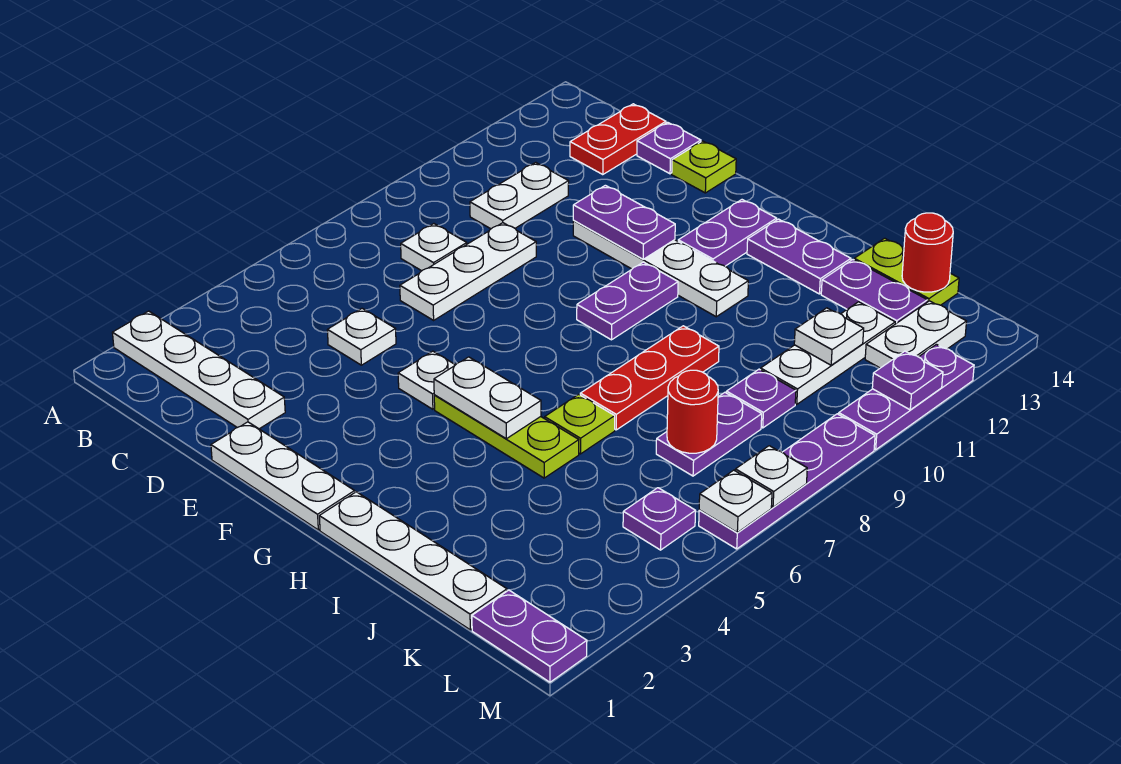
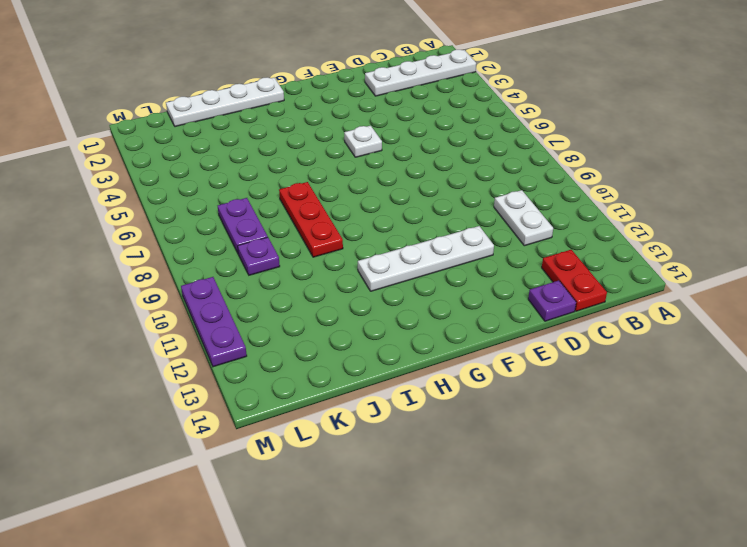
none -> white plate C8 level 1
none -> white plate D5 level 1
none -> white plate D7:D9 level 1
none -> white plate E1:G1 level 1

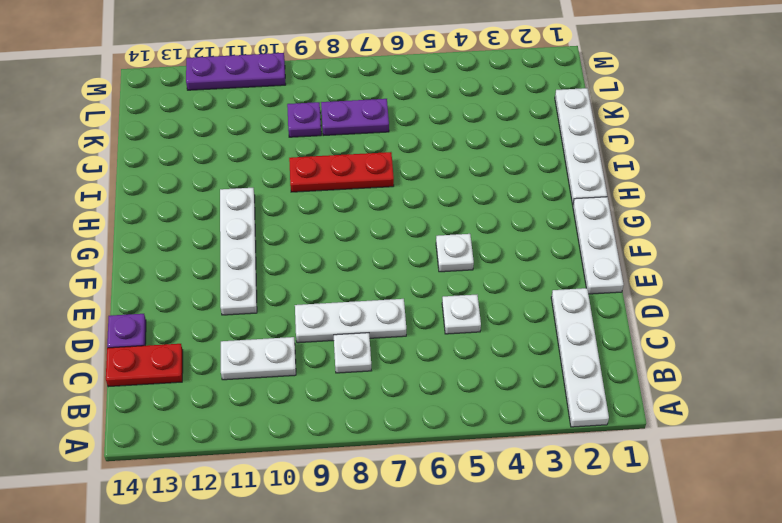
none -> lime plate E14 level 1
none -> lime plate G5:I5 level 1
none -> purple plate G9:G10 level 1
none -> purple plate G12:G13 level 1

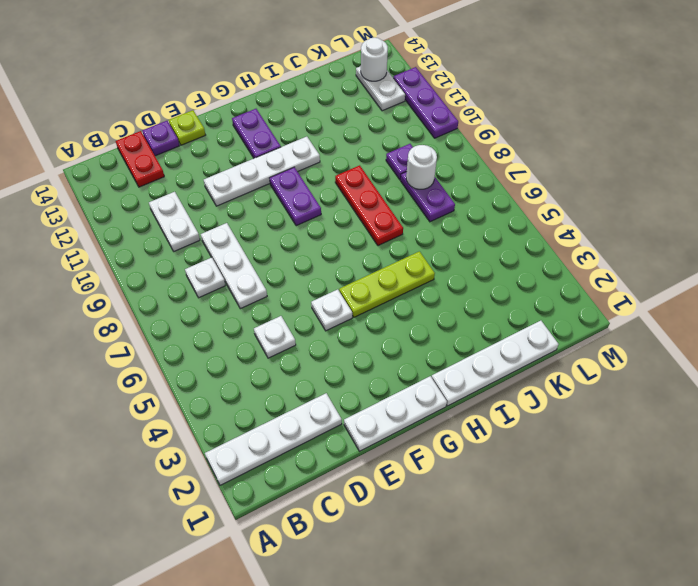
white round brick K8 level 2 -> none
white round brick L13 level 2 -> none
none -> purple plate H13:I13 level 1
none -> lime plate I6 level 1
none -> purple plate J13:K13 level 1
none -> lime plate J14:K14 level 1

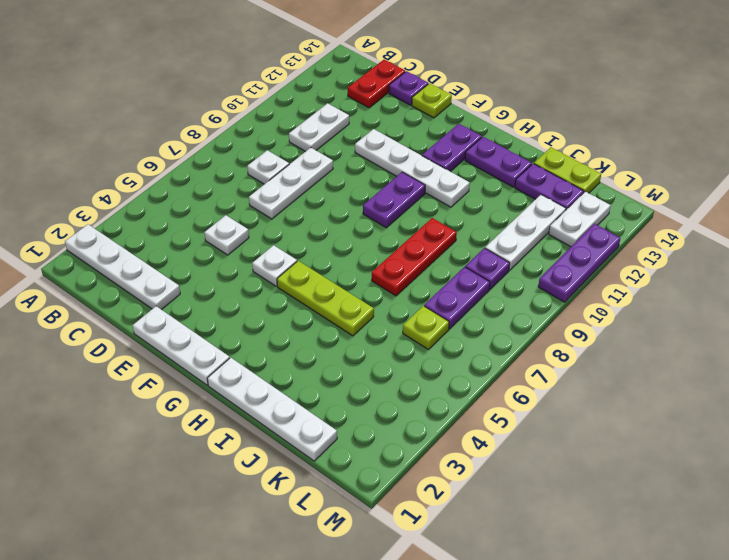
lime plate K6 level 1 -> lime plate I6 level 1
none -> purple plate L1:M1 level 1
none -> purple plate L5 level 1
none -> purple plate M6:M9 level 1
none -> purple plate E11:F11 level 2

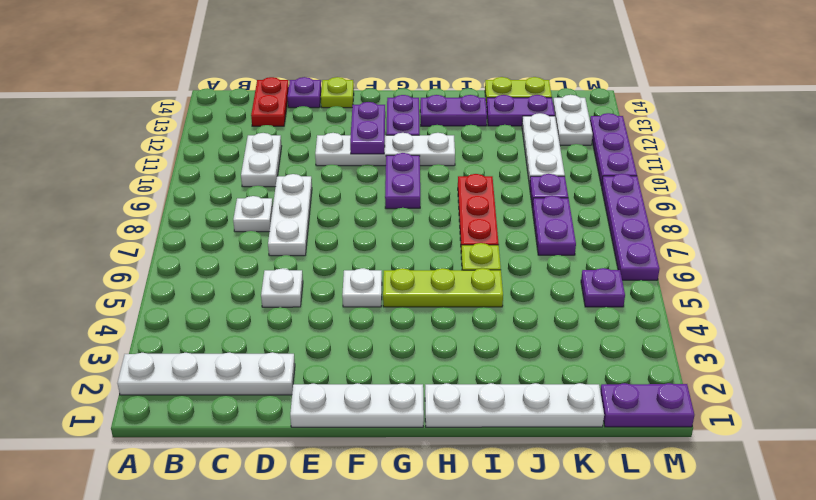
purple plate F11:F12 level 2 -> purple plate E11:F11 level 2
none -> white plate G5:H5 level 2
none -> red round brick K7 level 2
none -> white plate K11 level 2
none -> red round brick K14 level 2

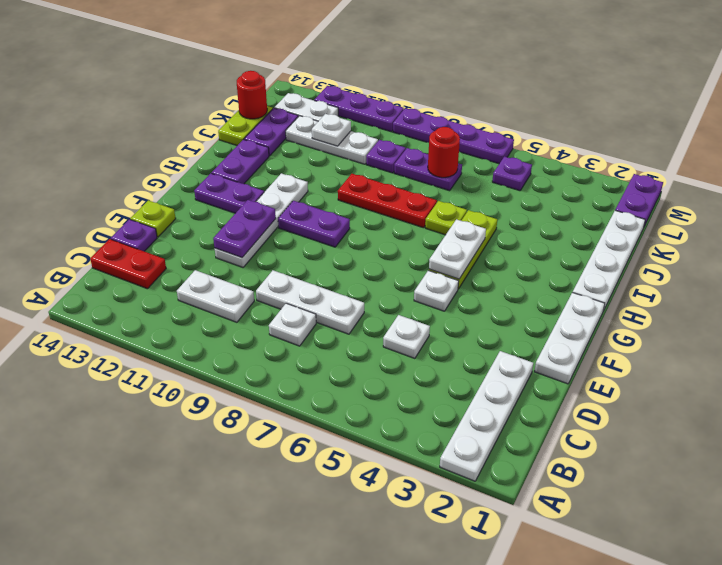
none -> white plate M6 level 2
none -> white plate M7 level 2
none -> purple plate M11 level 2

